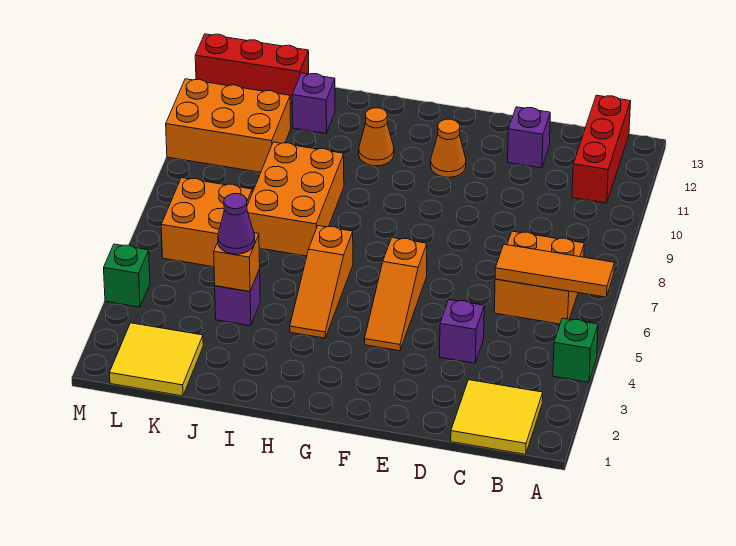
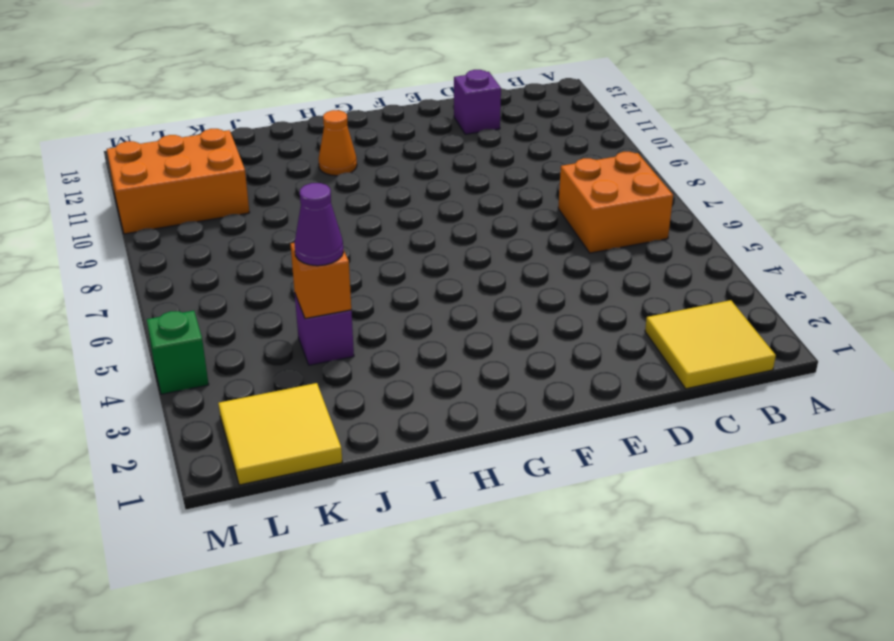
none -> green brick A4 level 1
none -> red brick B11:B13 level 1
none -> purple brick D4 level 1

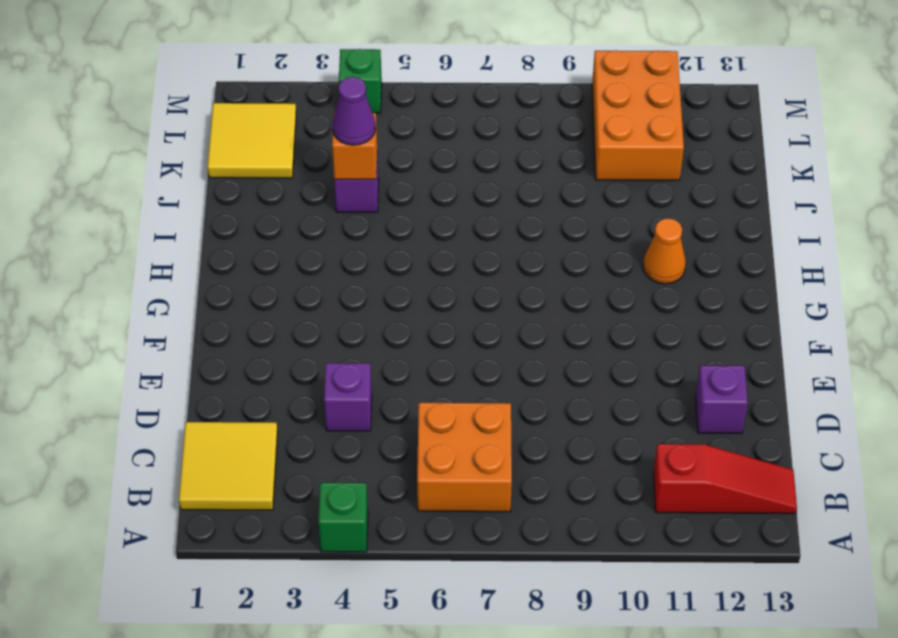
red slope B11:B13 level 1 top 11 -> red brick B11:B13 level 1
none -> orange slope F4:F6 level 1 top 6
none -> orange cone F11 level 1
none -> orange slope H4:H6 level 1 top 6

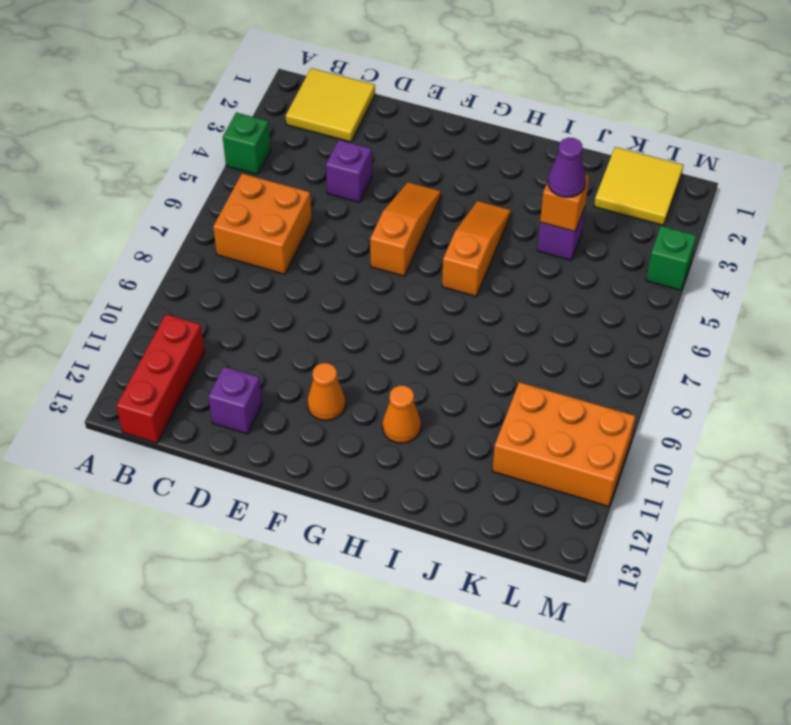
none -> orange brick I7:J9 level 1
none -> purple brick J12 level 1
none -> orange brick K6:L7 level 1

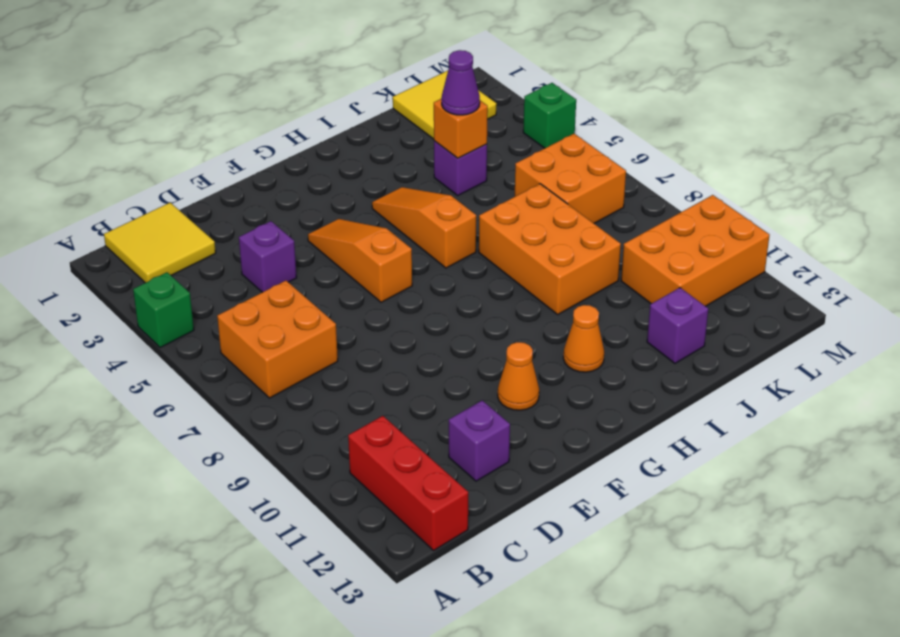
none -> red brick K13:M13 level 1
none -> orange tile A6:C6 level 2

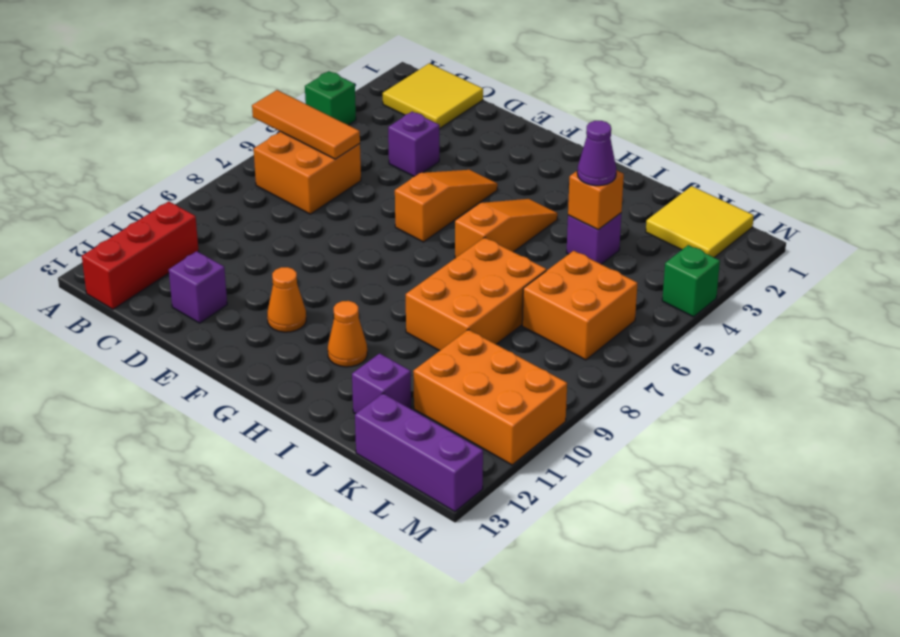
purple brick K13:M13 level 1 -> red brick K13:M13 level 1

